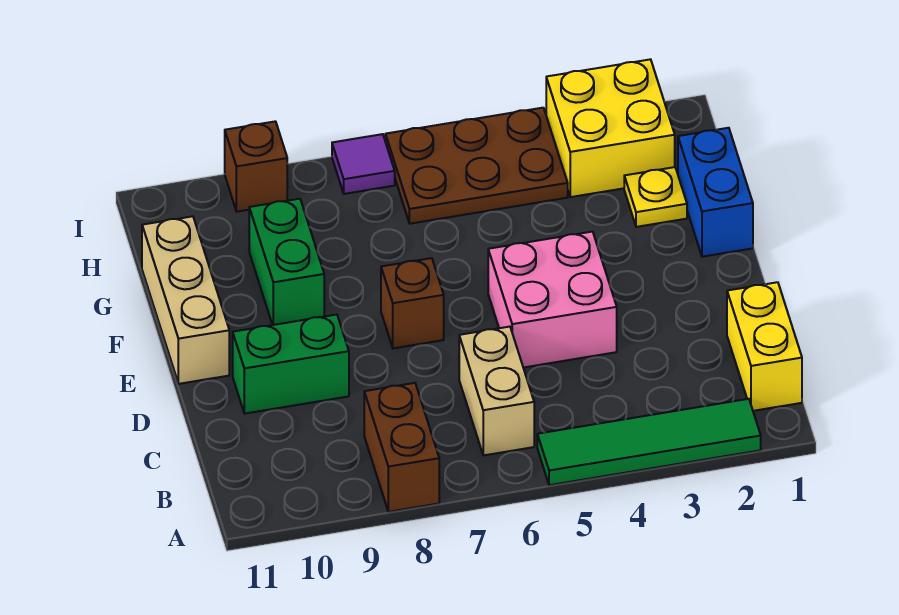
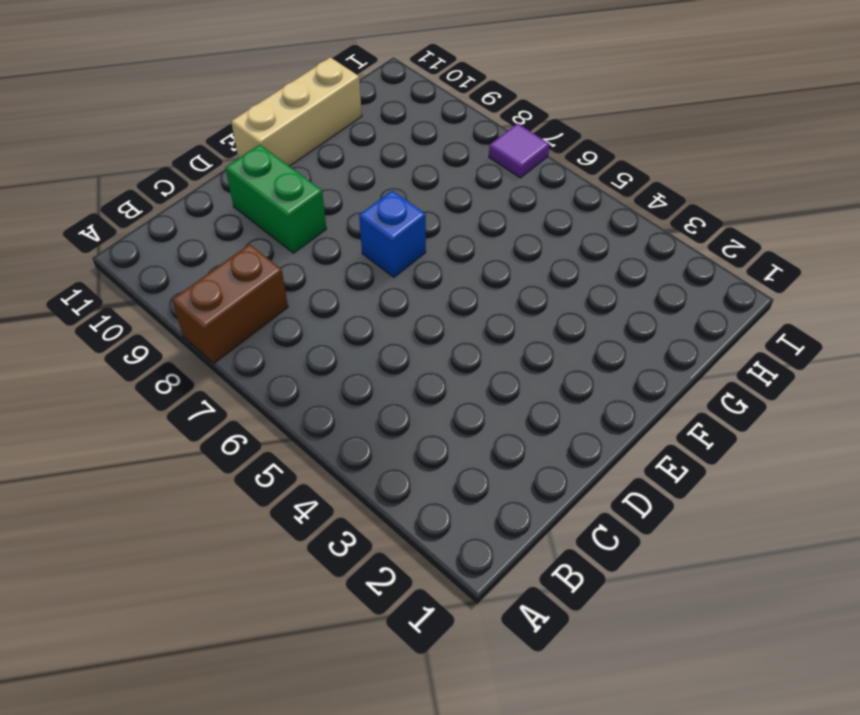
blue brick E7 level 1 -> brown brick E7 level 1
none -> green tile A2:A5 level 1
none -> yellow brick B1:C1 level 1
none -> tan brick B6:C6 level 1

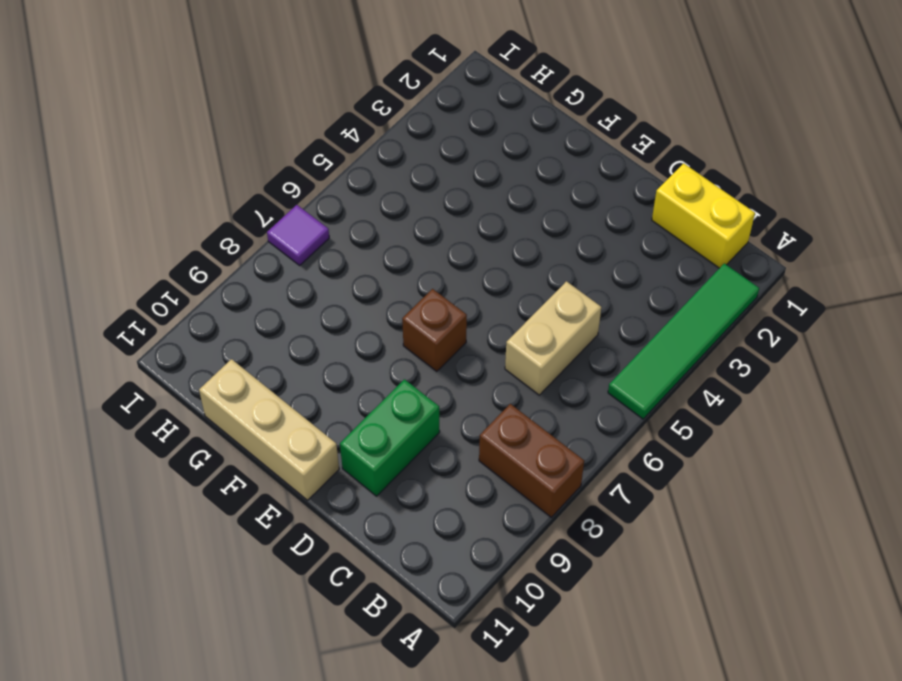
tan brick C5:C6 level 1 -> tan brick B6:C6 level 1
none -> pink brick D4:E5 level 1
none -> blue brick F1:G1 level 1
none -> green brick F9:G9 level 1

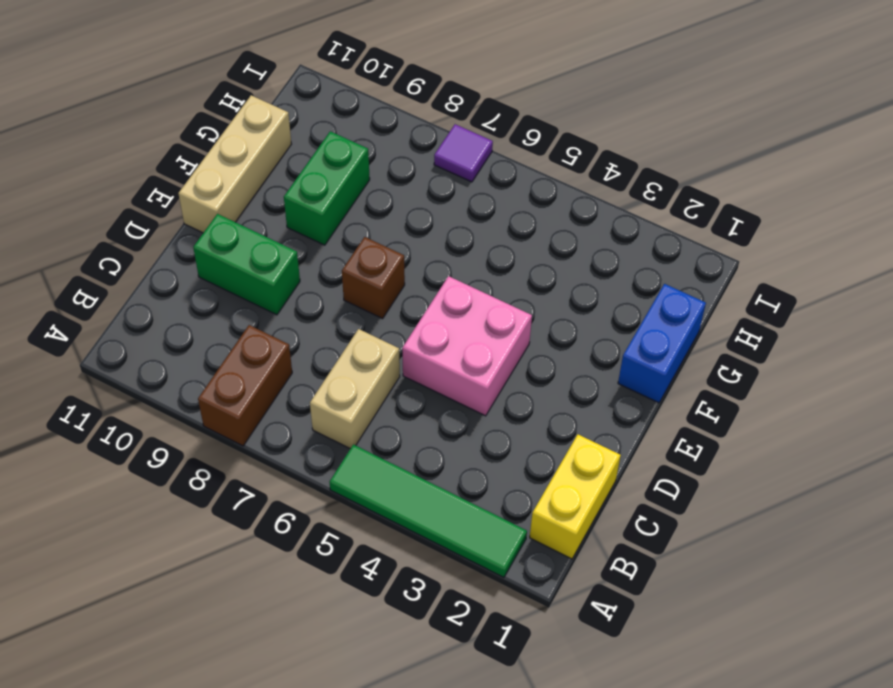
none -> yellow plate G2 level 1
none -> yellow brick H2:I3 level 1
none -> brown plate H4:I6 level 1

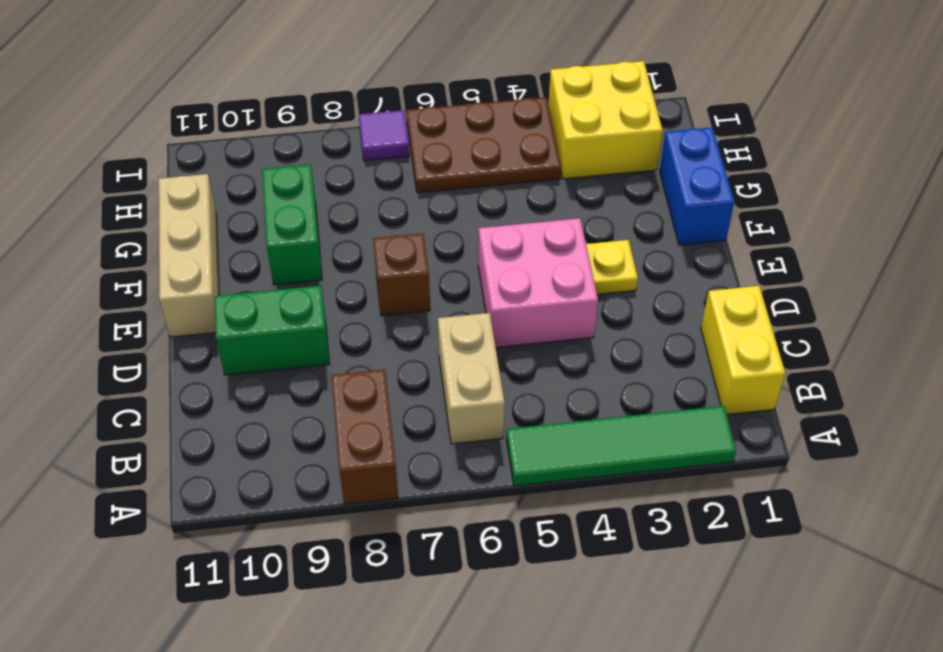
yellow plate E3 level 1 -> yellow plate G2 level 1
none -> brown brick I9 level 1

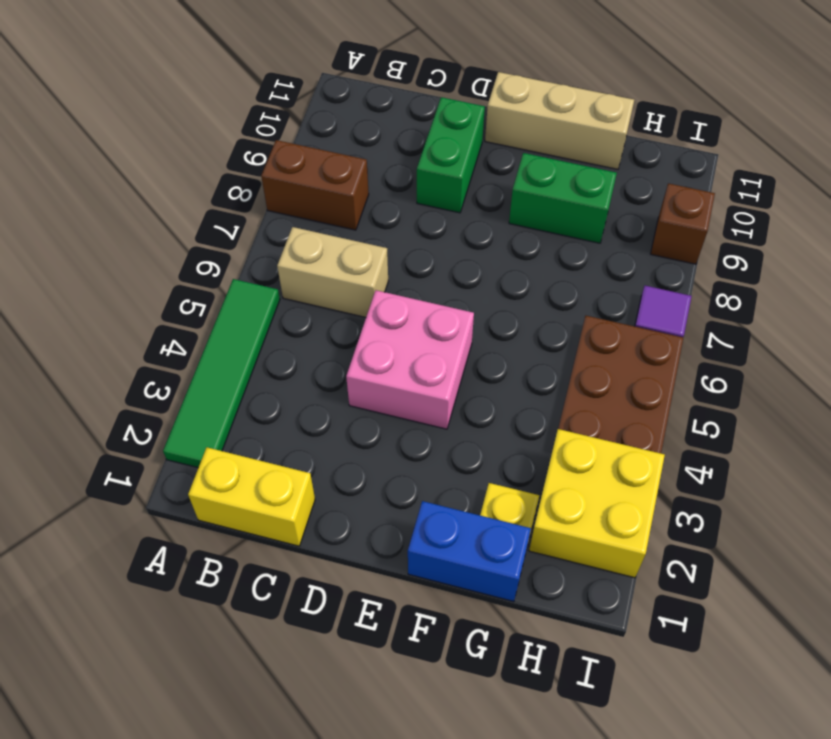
none -> brown brick E7 level 1

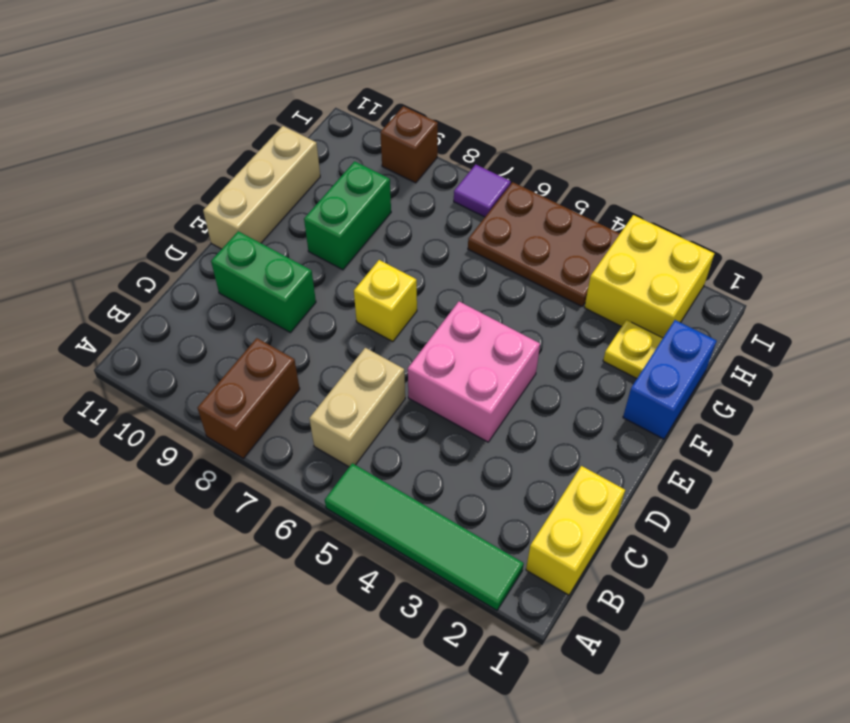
yellow brick E7 level 1 -> brown brick E7 level 1

